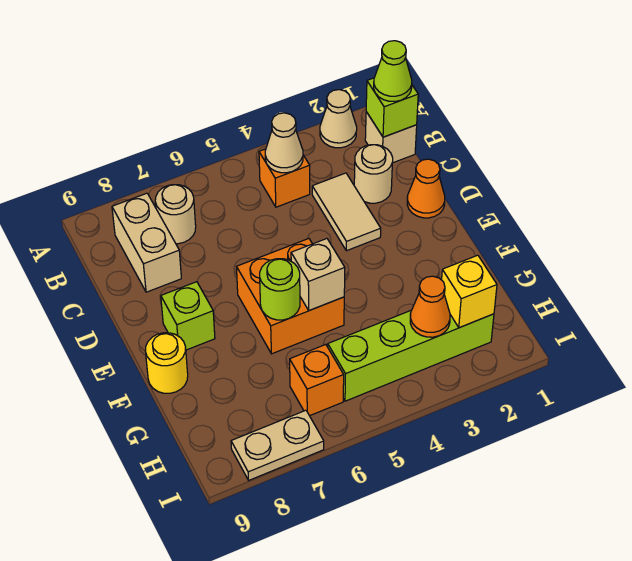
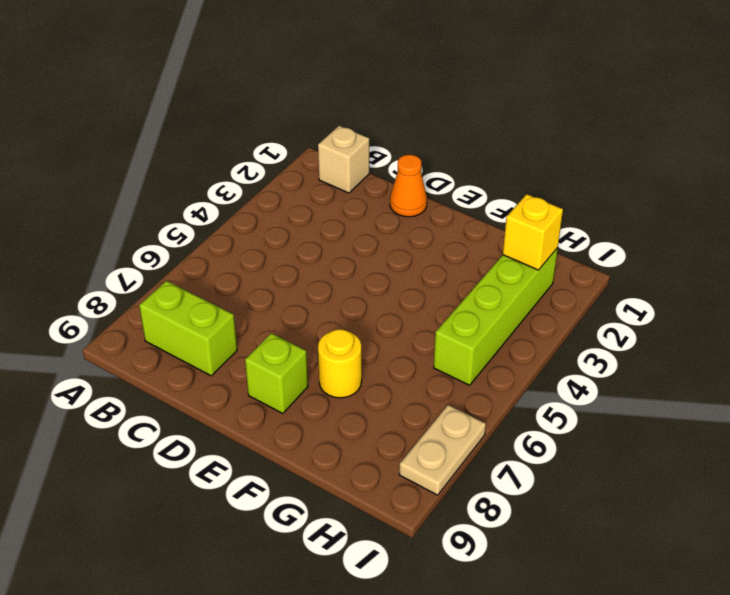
lime brick B8:C8 level 1 -> tan brick B8:C8 level 1
yellow round brick F7 level 1 -> yellow round brick F9 level 1
none -> tan cone A2 level 1
none -> orange brick B4 level 1
none -> tan round brick B7 level 1

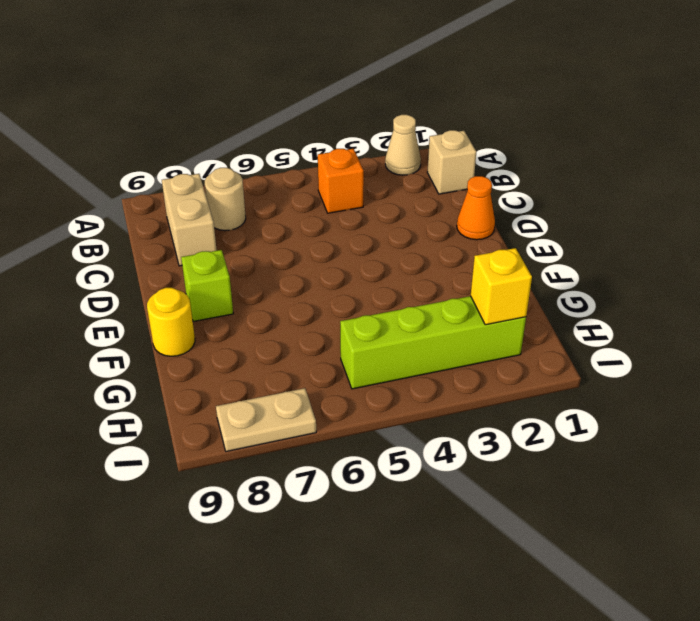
none -> tan round brick C2 level 1
none -> tan tile C3:D3 level 1
none -> orange brick E5:F6 level 1

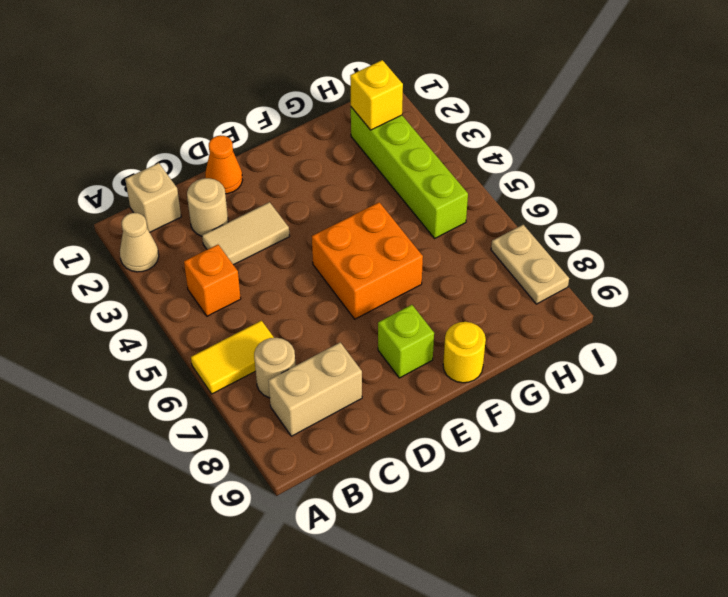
yellow tile A6:B6 level 1 -> none
none -> orange brick H6 level 1
none -> lime brick B1 level 2
none -> tan cone B4 level 2

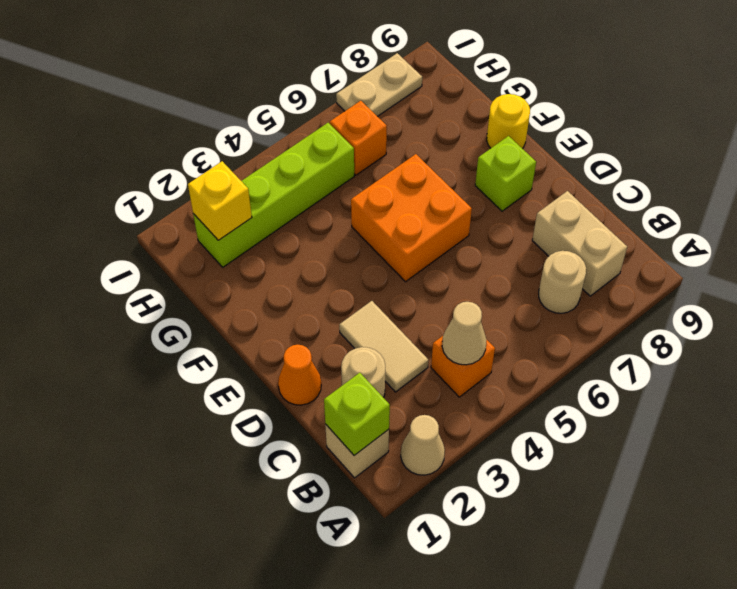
none -> tan brick F5 level 2
none -> lime round brick F6 level 2
none -> orange cone H3 level 2

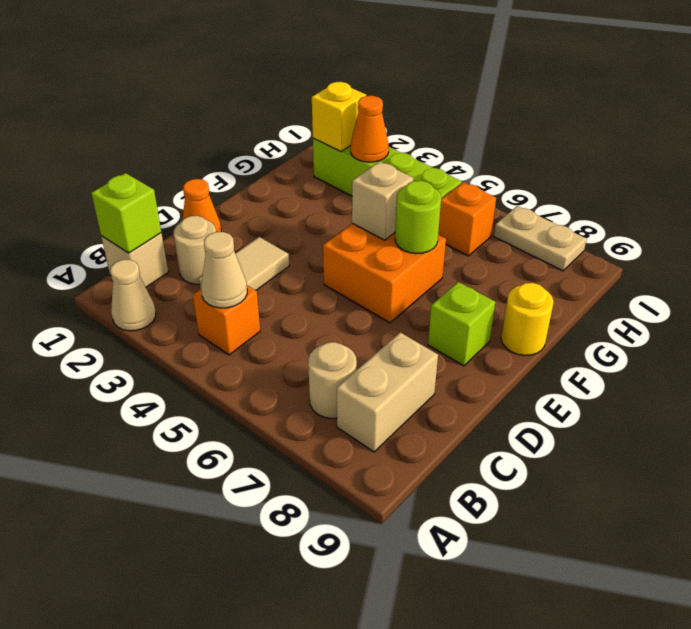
none -> lime cone B1 level 3

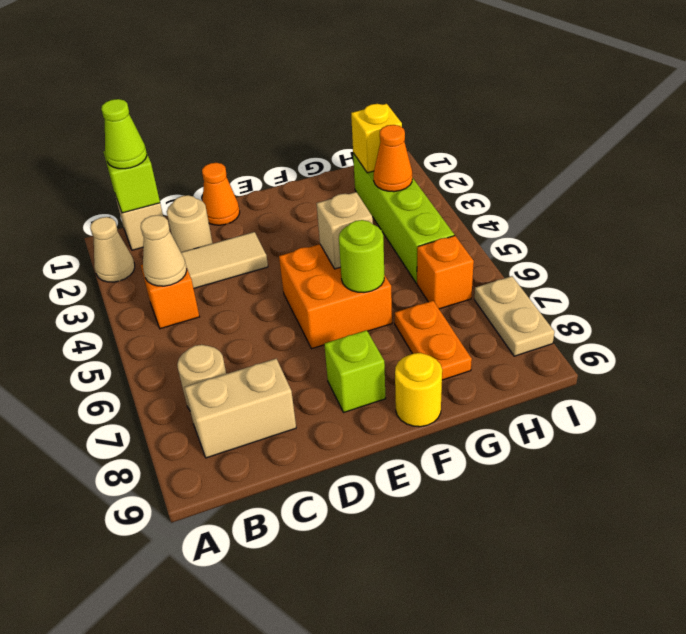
orange plate G7:G8 level 1 -> none

